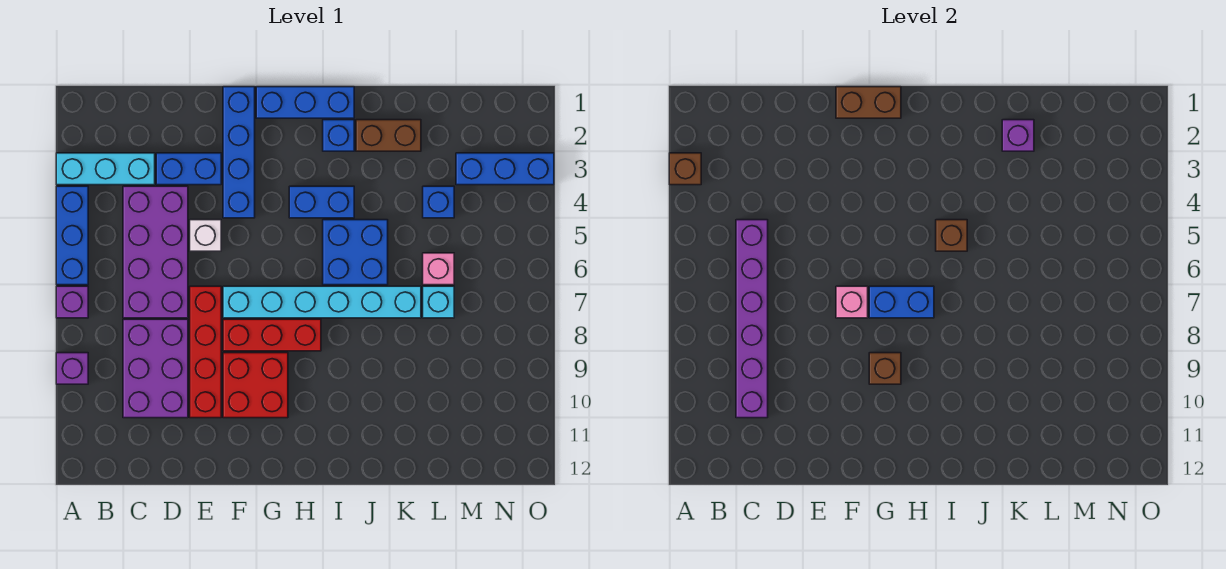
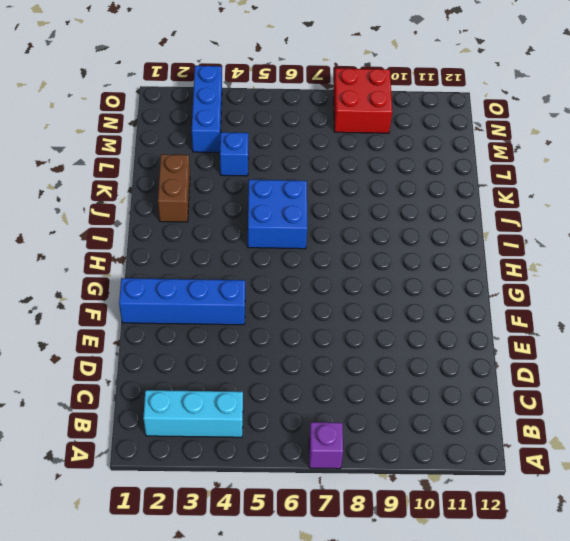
cyan brick B2:B4 level 1 -> cyan brick A3:C3 level 1
red brick N8:O9 level 1 -> red brick F9:G10 level 1
none -> blue brick A4:A6 level 1
none -> purple brick A9 level 1
none -> purple brick C4:D7 level 1
none -> purple brick C8:D10 level 1

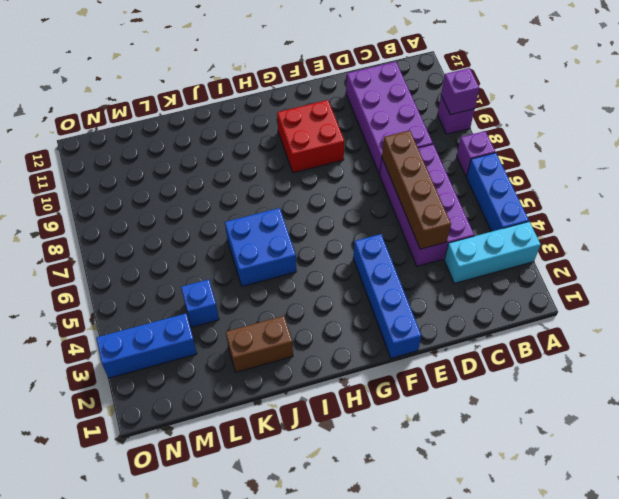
purple brick A9 level 2 -> purple brick K2 level 2
purple brick C8:D11 level 1 -> purple brick C8:D10 level 1
brown brick D4:D7 level 2 -> none
none -> blue brick D3:E3 level 1
none -> white brick E5 level 1
none -> red brick E7:E10 level 1
none -> cyan brick F7:K7 level 1

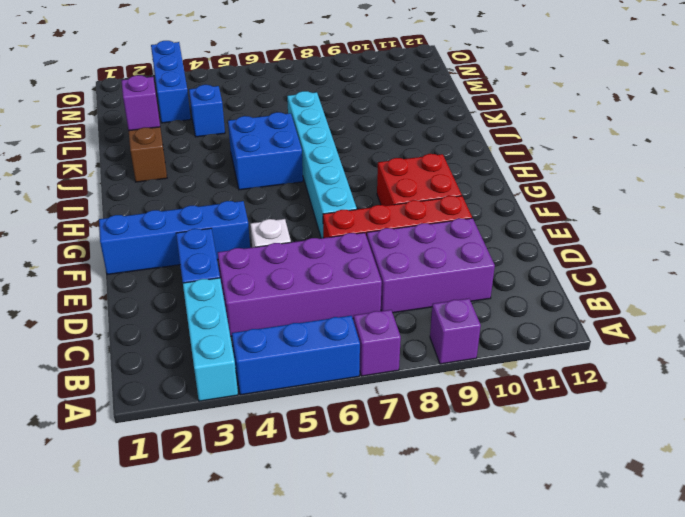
none -> red brick F8:H8 level 1
none -> blue brick G1:I1 level 1
none -> blue brick H4:I4 level 1
none -> blue brick I2 level 1

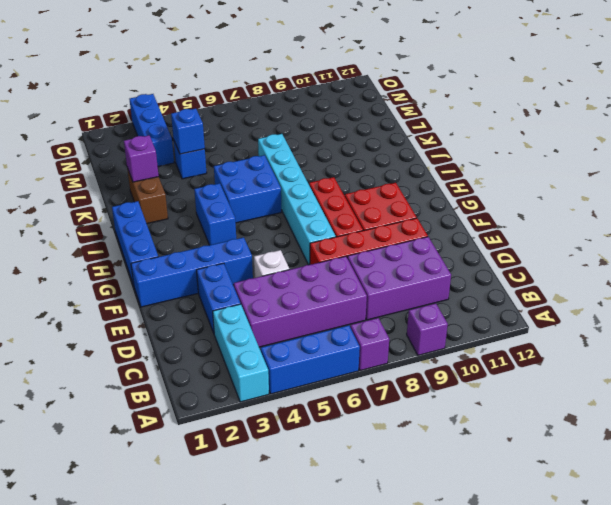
blue brick L4 level 2 -> blue brick I2 level 1
none -> pink brick L6 level 1
none -> cyan brick L7 level 1
none -> brown brick A3 level 2
none -> purple brick C5:C10 level 2

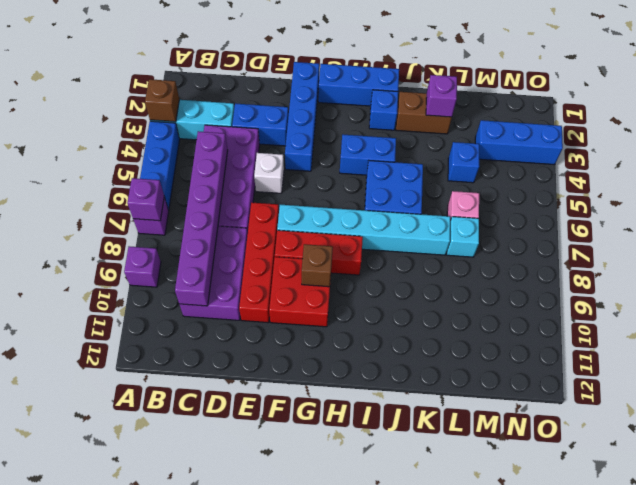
purple brick A7 level 2 -> none
none -> brown brick F1:G1 level 2
none -> pink brick F7 level 2
none -> blue brick G7:H7 level 2
none -> brown brick I5 level 2

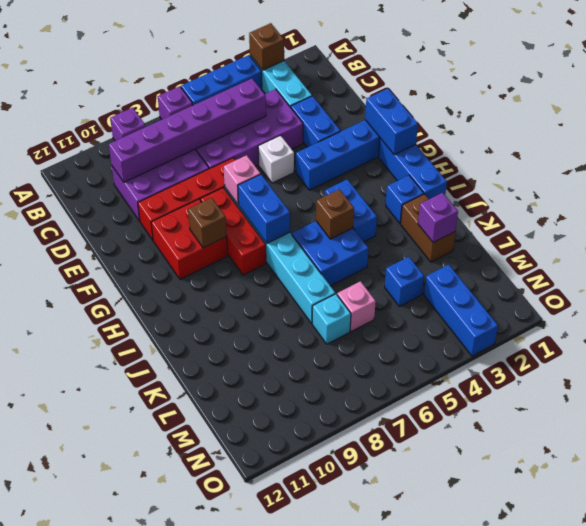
blue brick F1:G1 level 2 -> brown brick F1:G1 level 2

